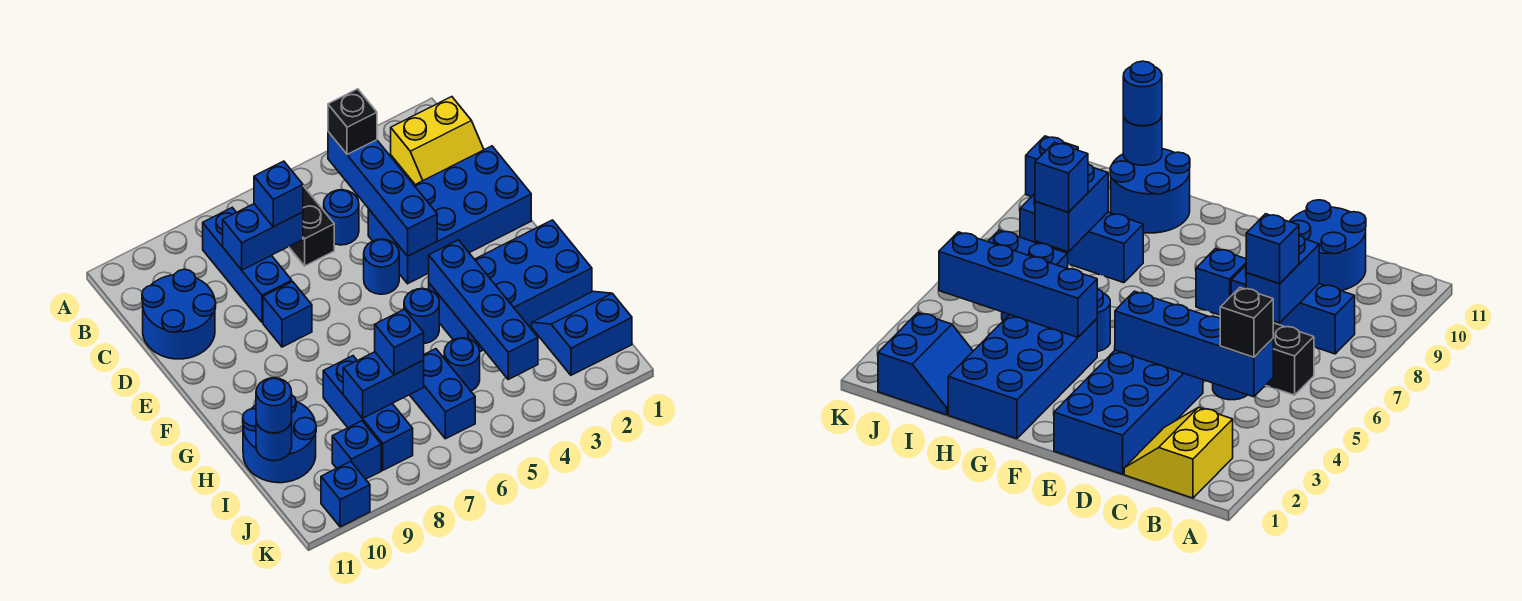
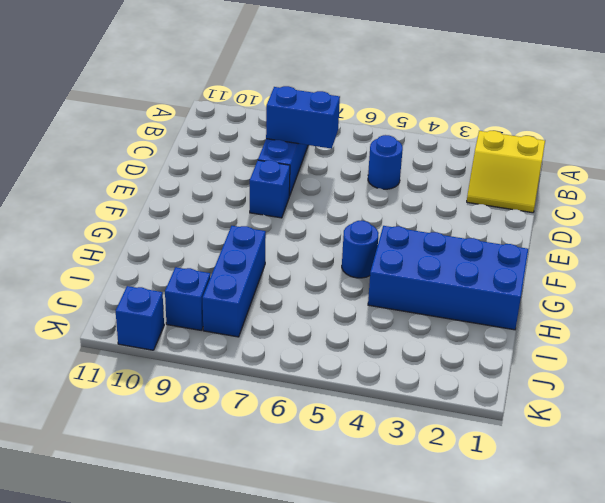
none -> black brick B6:C6 level 1
none -> blue round brick C10:D11 level 1
none -> blue brick D1:E4 level 1

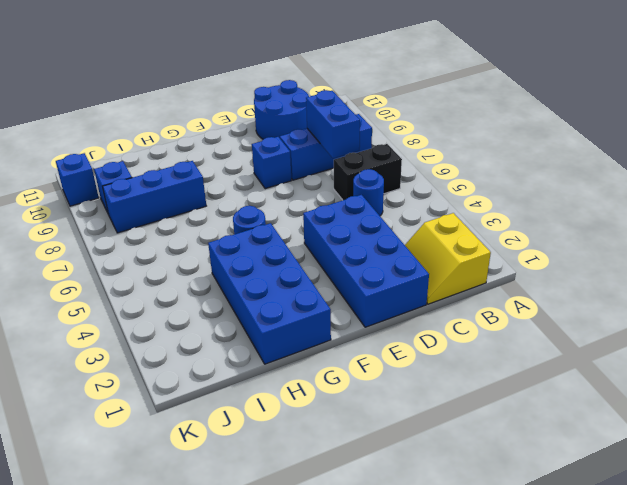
none -> blue round brick E5 level 1
none -> blue round brick H10:I11 level 1
none -> blue slope I1:J2 level 1 top J

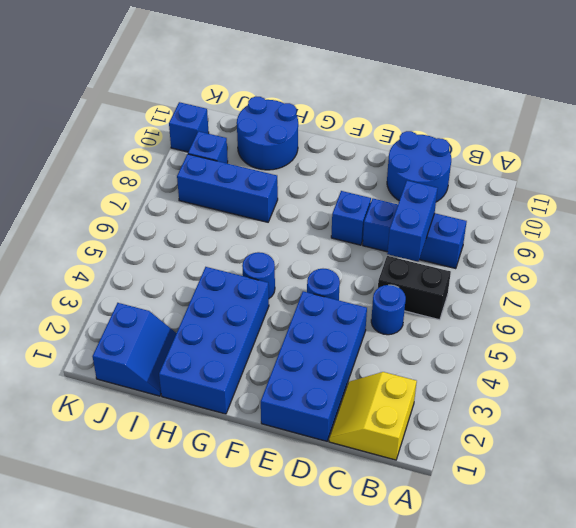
none -> blue round brick I5 level 1
none -> blue brick I6:J6 level 1
none -> blue brick B4:E4 level 2

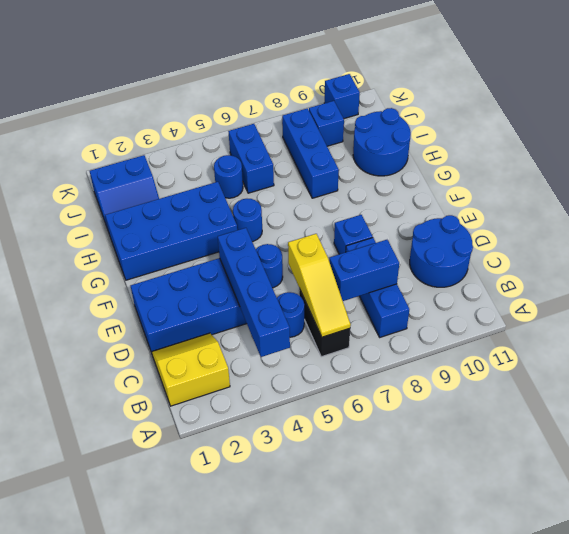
yellow slope B6:D6 level 2 top D -> none
none -> blue brick G4:J4 level 2
none -> blue brick I7:I8 level 2
none -> blue round brick I11 level 2

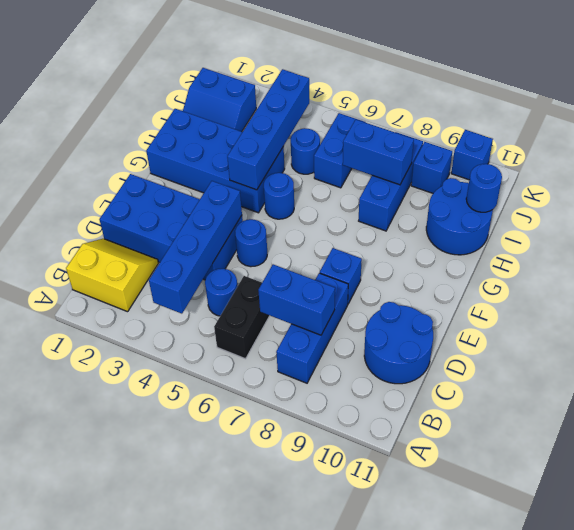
none -> black brick B4 level 3
none -> blue brick C7 level 3
none -> blue brick I7 level 3

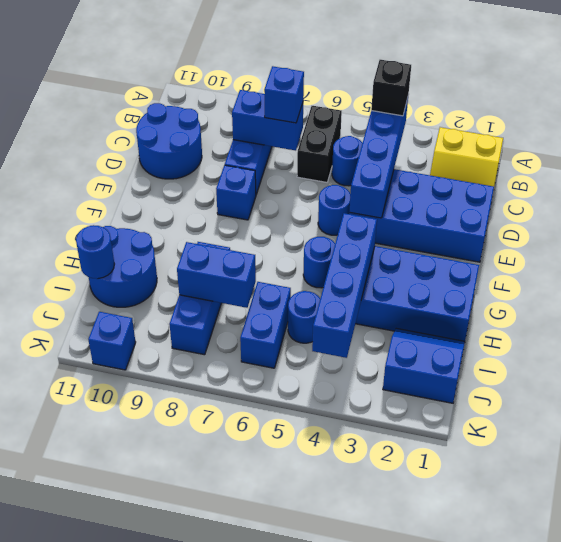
none -> blue brick J9 level 1
none -> blue brick I7 level 3
none -> blue round brick I11 level 3

